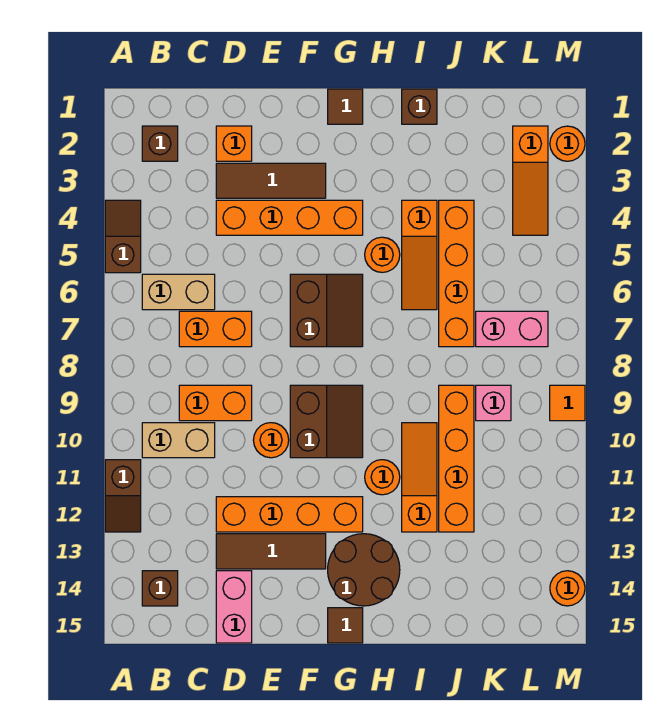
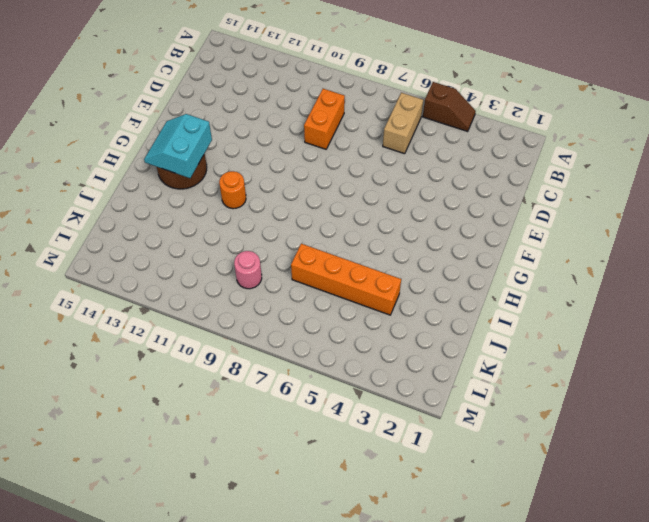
cyan slope G13:H14 level 2 top 13 -> none
pink round brick K9 level 1 -> pink brick K9 level 1
none -> brown slope A11:A12 level 1 top 11
none -> brown brick B2 level 1
none -> tan brick B10:C10 level 1
none -> brown brick B14 level 1

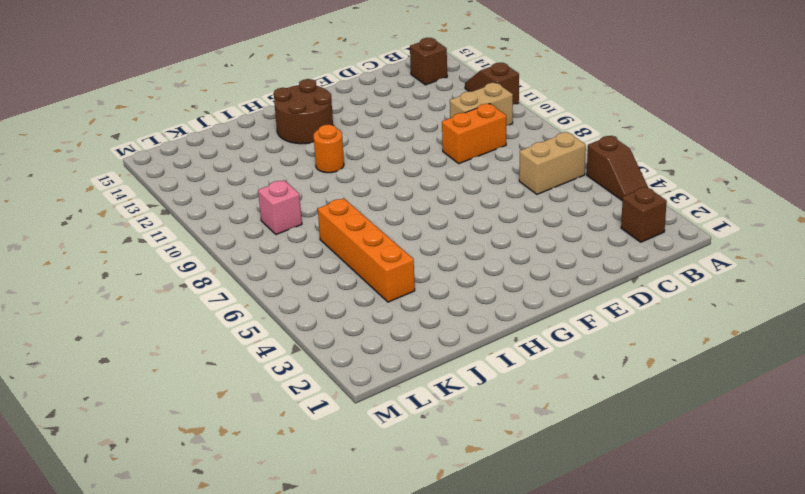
none -> orange brick C7:D7 level 1
none -> orange brick D2 level 1
none -> brown tile D3:F3 level 1
none -> orange brick D4:G4 level 1

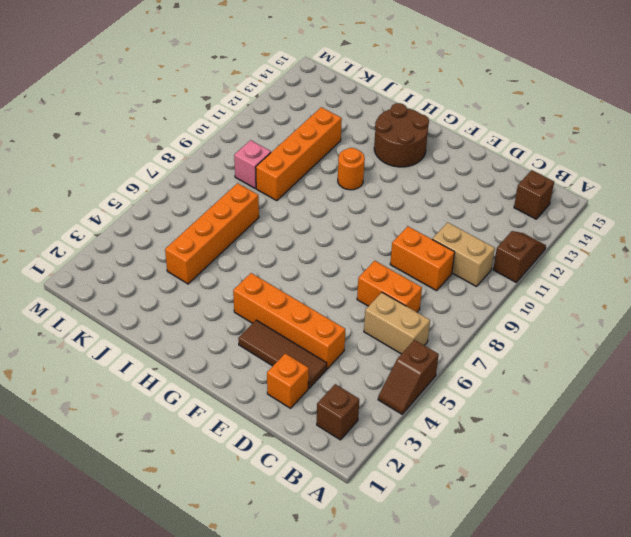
none -> orange brick D12:G12 level 1
none -> brown tile D13:F13 level 1
none -> pink brick D14:D15 level 1
none -> orange round brick E10 level 1

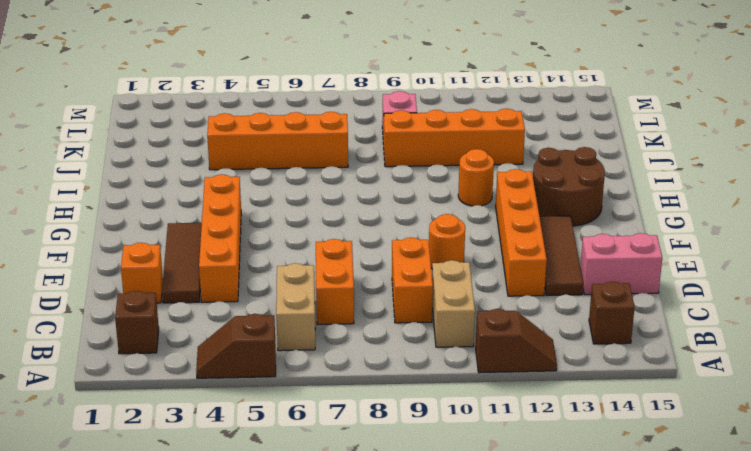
none -> brown slope F6:G7 level 1 top F
none -> brown slope F9:G10 level 1 top F
none -> brown tile G1 level 1
none -> brown tile G15 level 1

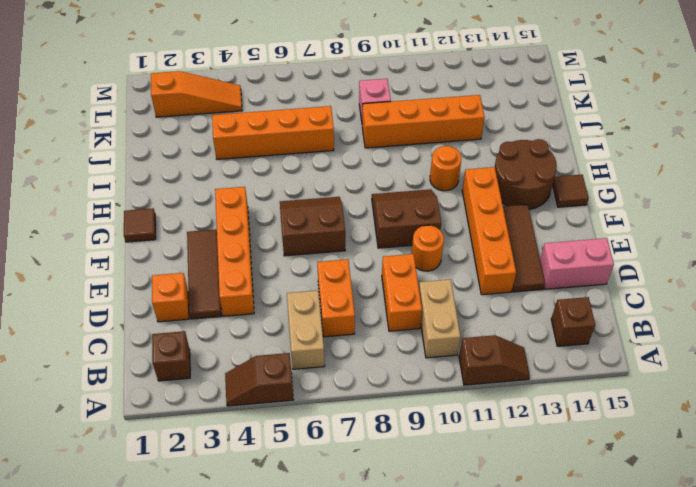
none -> orange round brick H5 level 1
none -> brown brick I1 level 1
none -> orange slope I4:I6 level 1 top 4
none -> orange slope I10:I12 level 1 top 12

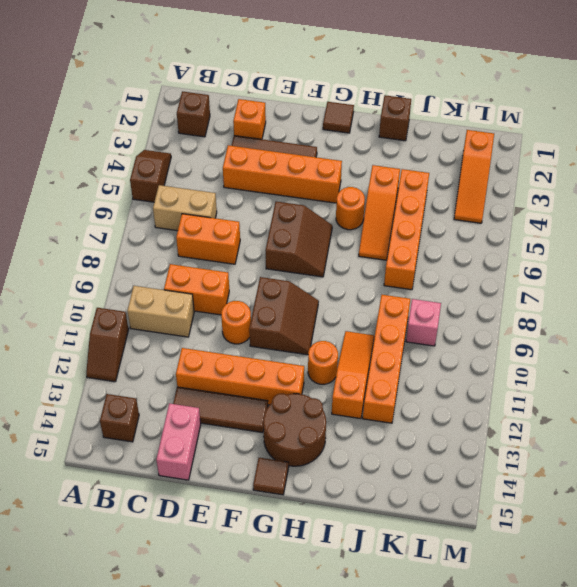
none -> pink brick K7:L7 level 1
none -> orange round brick M2 level 1
none -> orange tile M9 level 1
none -> orange round brick M14 level 1

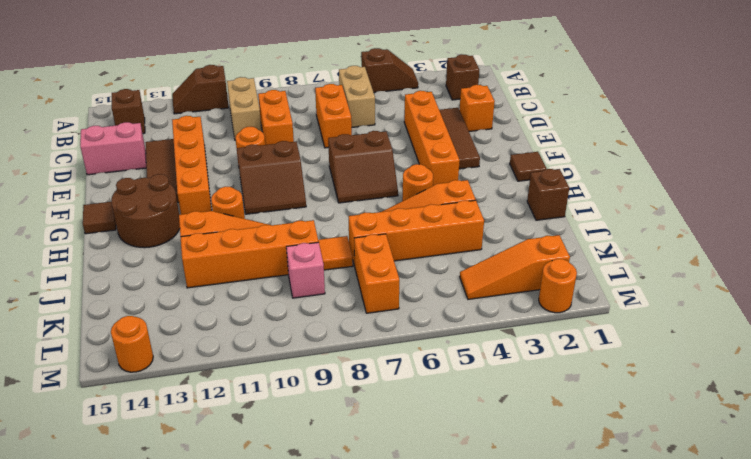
orange tile J8 level 1 -> orange tile M9 level 1
orange brick K7:L7 level 1 -> pink brick K7:L7 level 1

